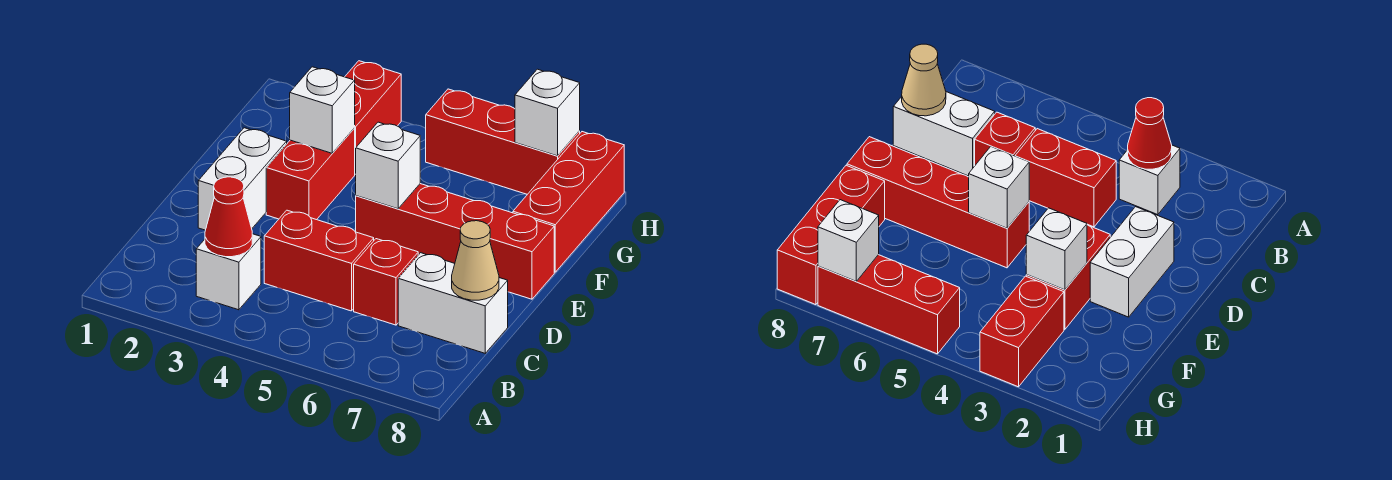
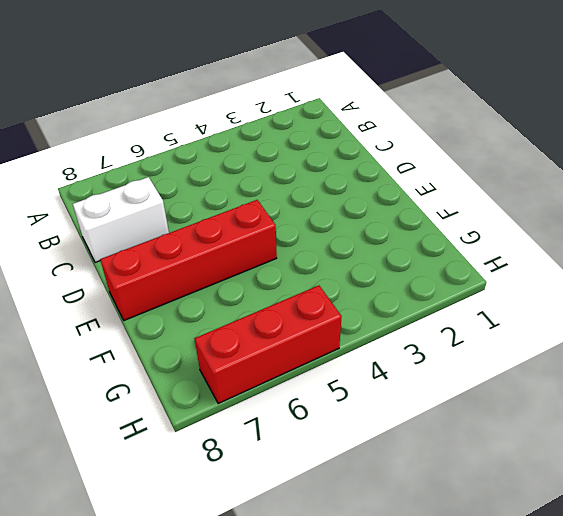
none -> white brick B3 level 1
none -> red brick C4:C5 level 1
none -> red brick C6 level 1

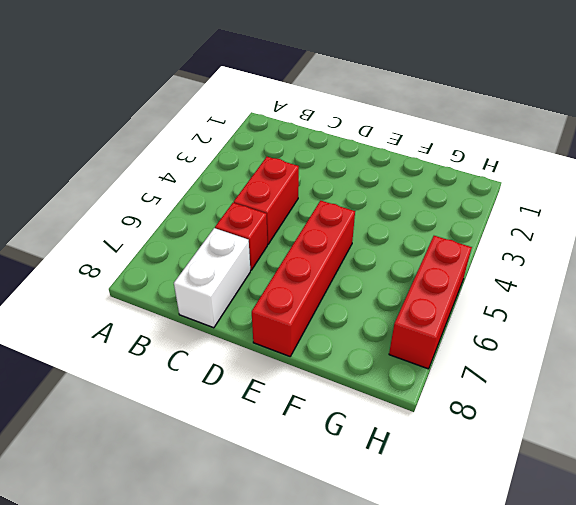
none -> white brick B3 level 1
none -> white brick D2:E2 level 1
none -> red brick E3:F3 level 1

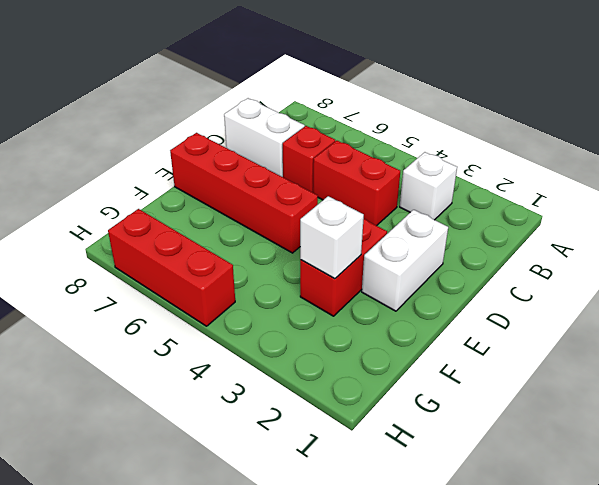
none -> red brick F8:H8 level 1
none -> red brick G3:H3 level 1
none -> red cone B3 level 2

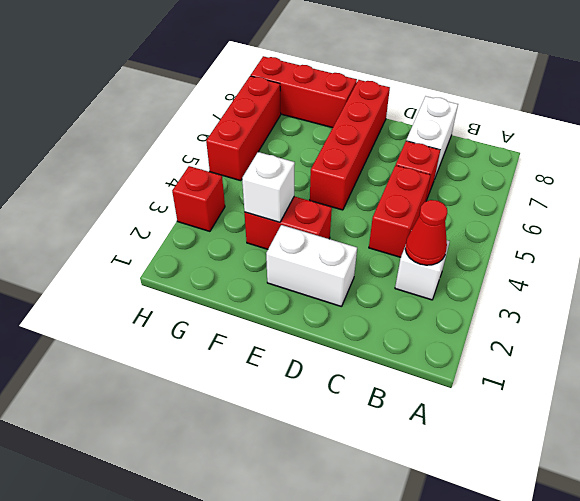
red brick H3 level 1 -> red brick G3:H3 level 1
none -> tan cone C8 level 2
none -> white brick E5 level 2
none -> white brick H7 level 2

